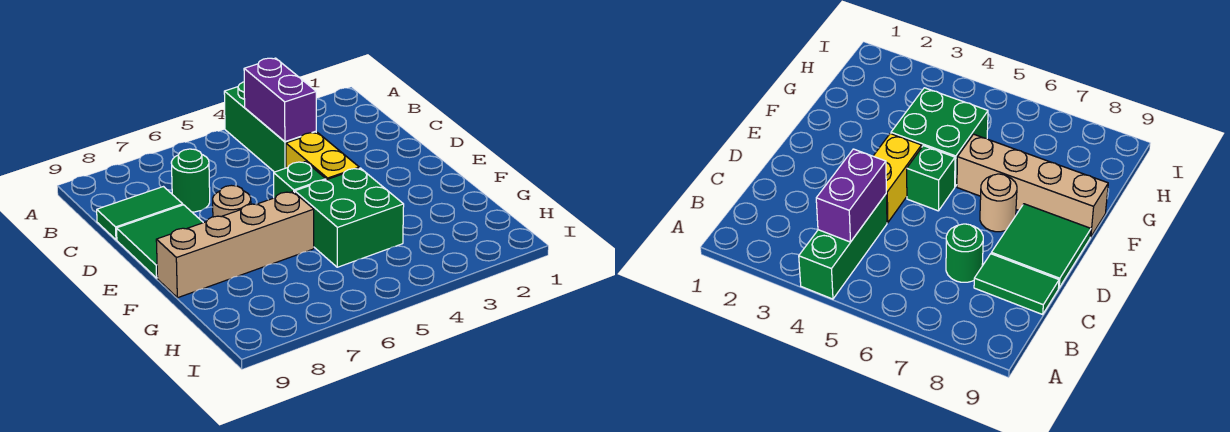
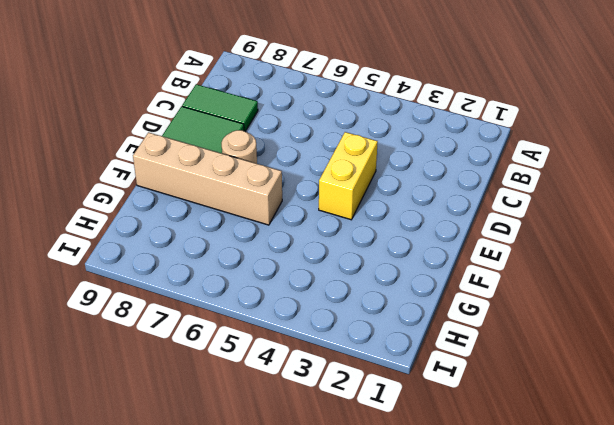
none -> green brick A4:C4 level 1
none -> green round brick C7 level 1

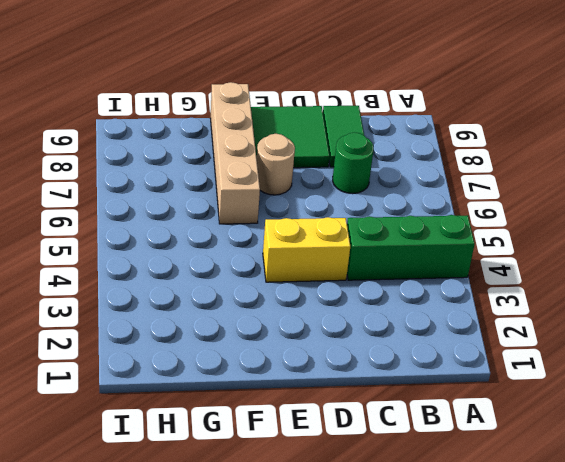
none -> green brick E5 level 1
none -> green brick F4:G5 level 1

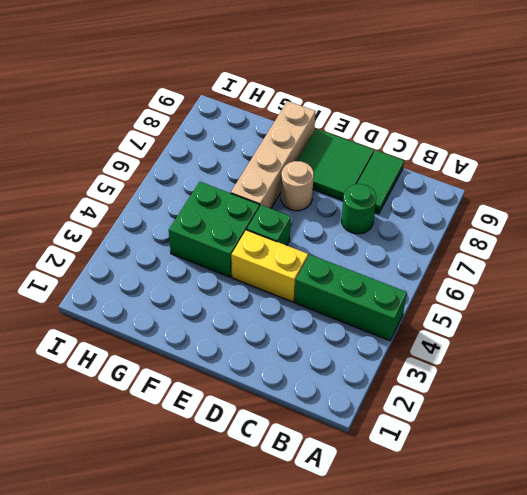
none -> purple brick B4:C4 level 2

